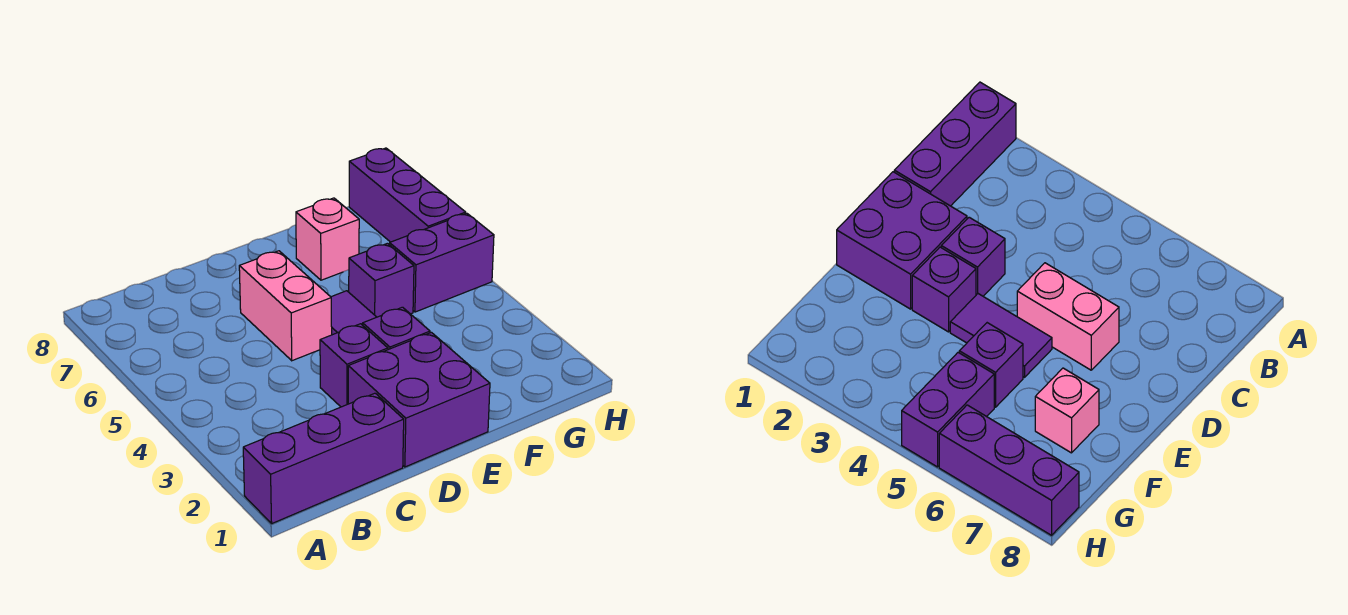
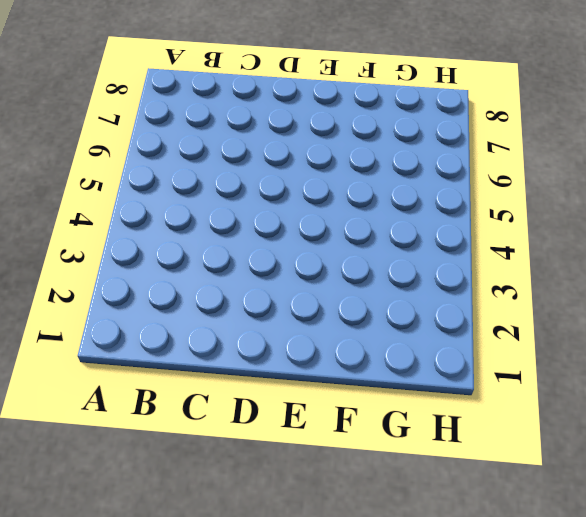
none -> purple brick A1:C1 level 1
none -> purple brick D1:E2 level 1

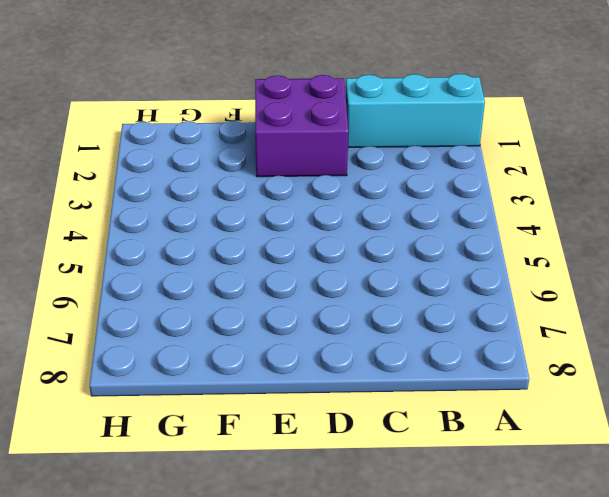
cyan brick A1:C1 level 1 -> purple brick A1:C1 level 1
none -> purple brick D3 level 1
none -> pink brick D5:D6 level 1

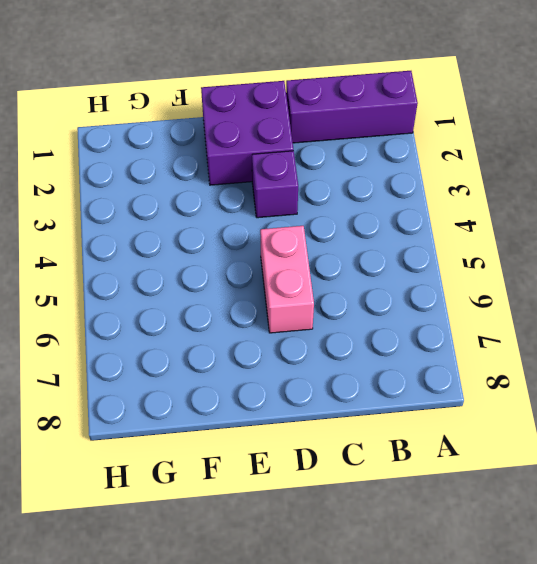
none -> purple brick E3 level 1
none -> purple tile E4:E5 level 1

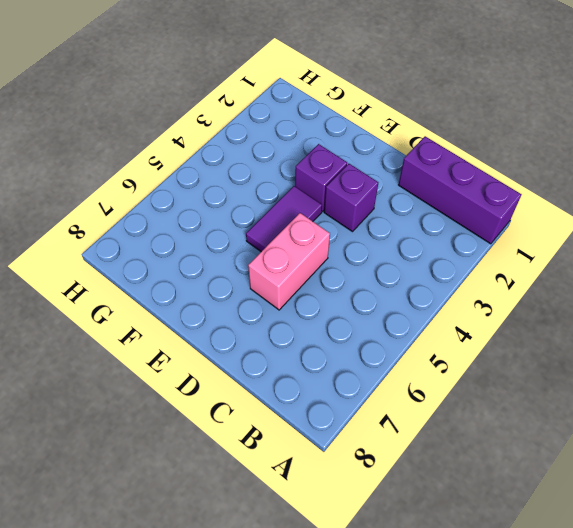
none -> purple brick D1:E2 level 1
none -> purple brick F5 level 1

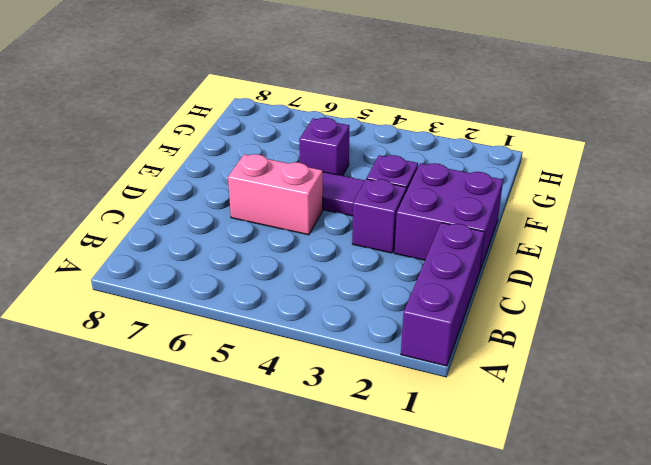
none -> pink brick F7 level 1
none -> purple brick G5:H5 level 1

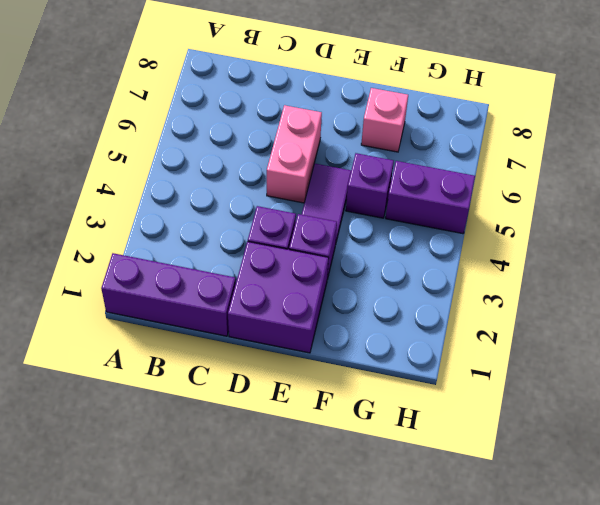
none -> purple brick H6:H8 level 1

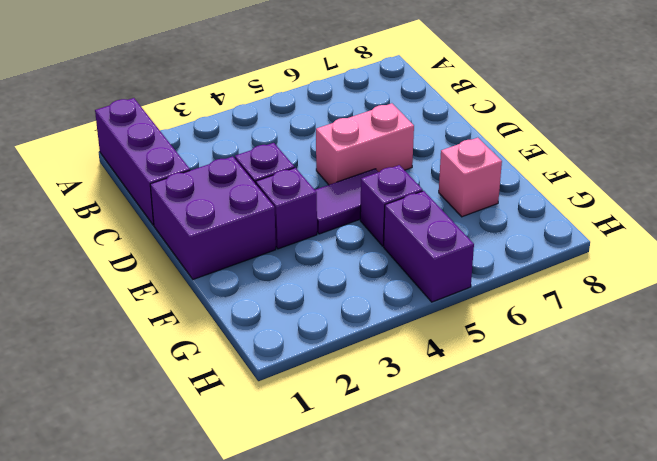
none -> purple brick H6:H8 level 1

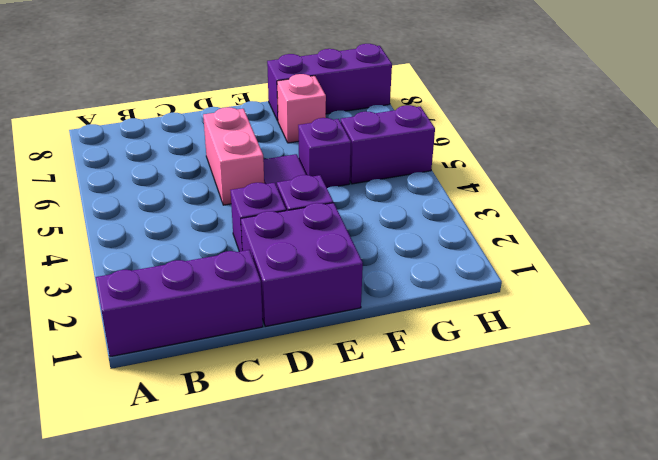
purple brick F8:H8 level 1 -> purple brick H6:H8 level 1

